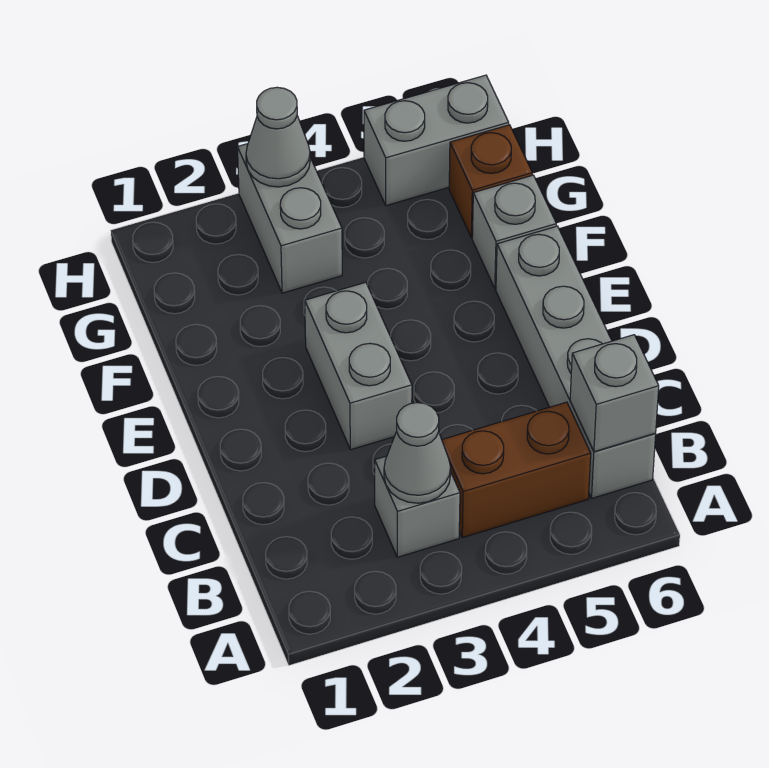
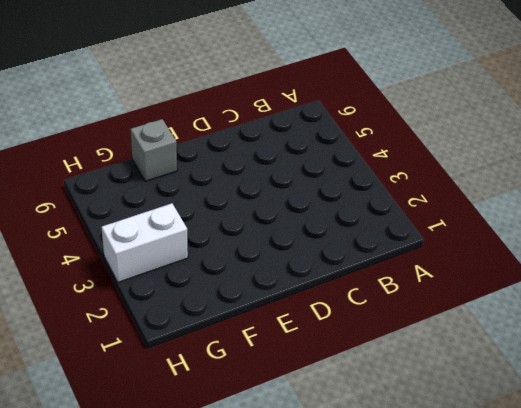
white brick G3:H3 level 1 -> grey brick G3:H3 level 1
none -> grey brick B3 level 1
none -> brown brick B4:B5 level 1

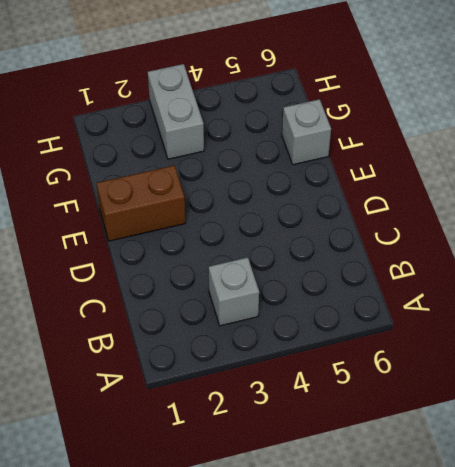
brown brick E1:E2 level 1 -> brown brick B4:B5 level 1
none -> grey brick B6:E6 level 1
none -> grey brick D3:E3 level 1

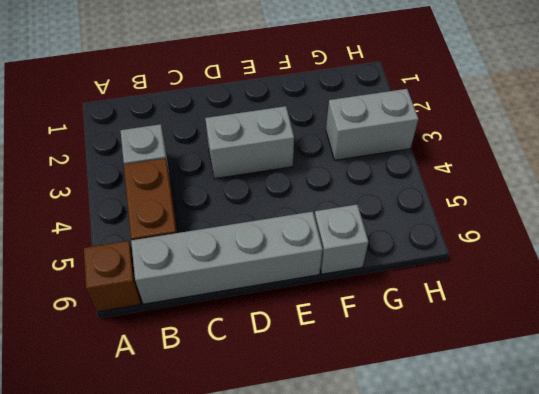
brown brick A6 level 1 -> brown brick G6 level 1
none -> grey brick H5:H6 level 1
none -> grey cone B3 level 2

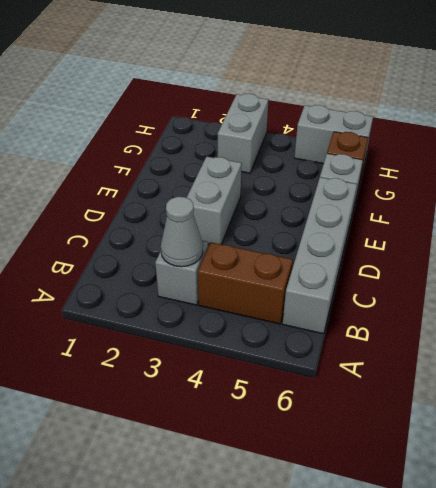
none -> grey brick B6 level 2
none -> grey cone H3 level 2

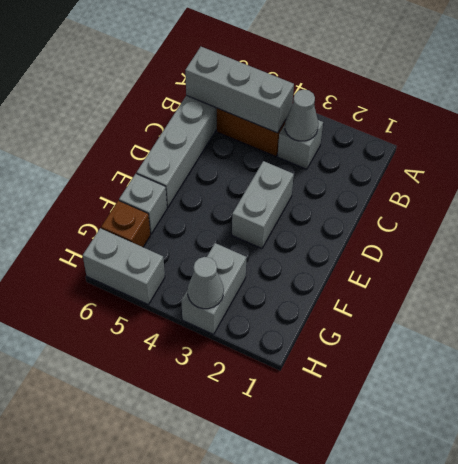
grey brick B4:B6 level 2 -> grey brick B6 level 2

